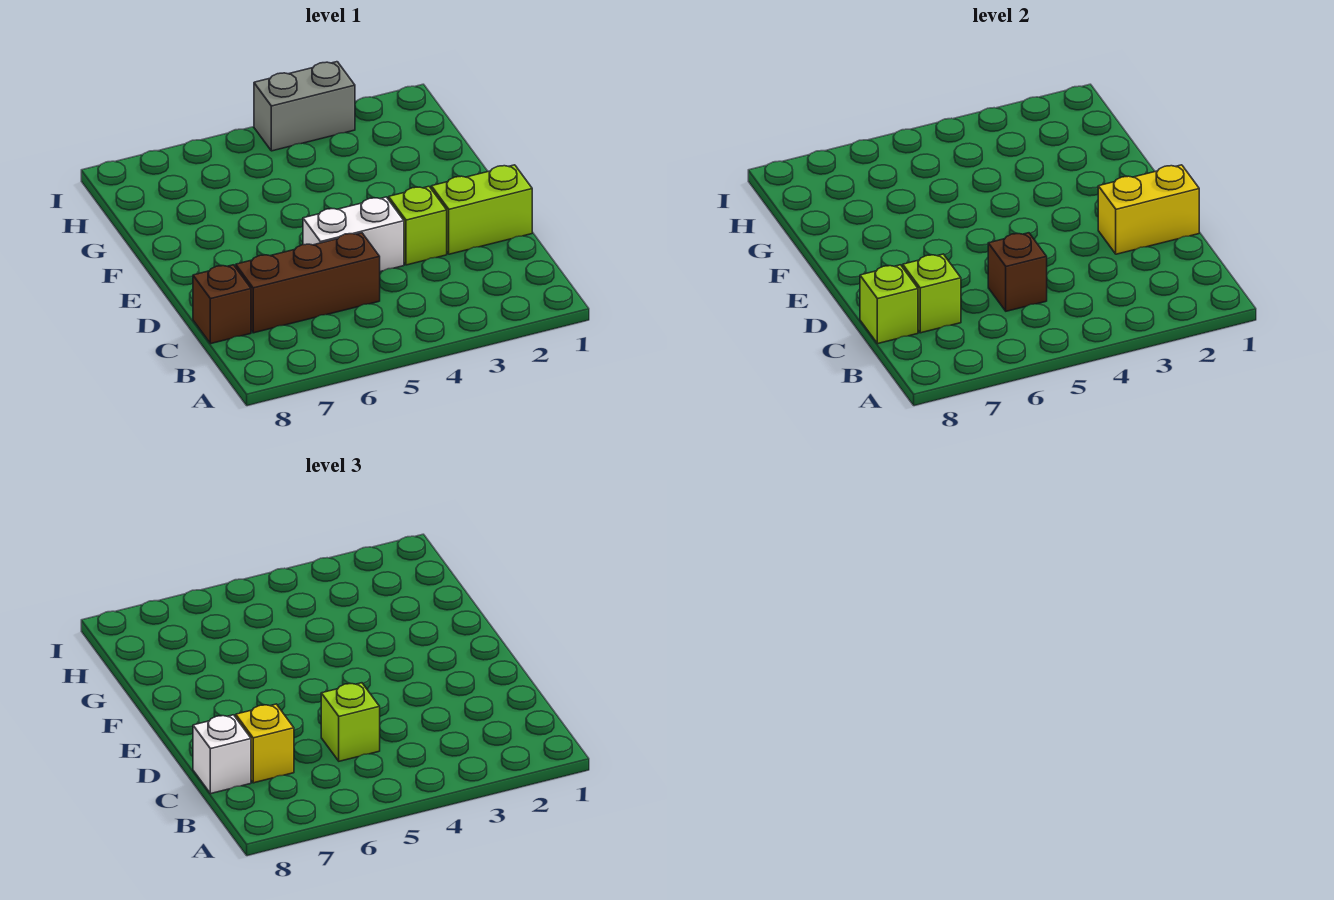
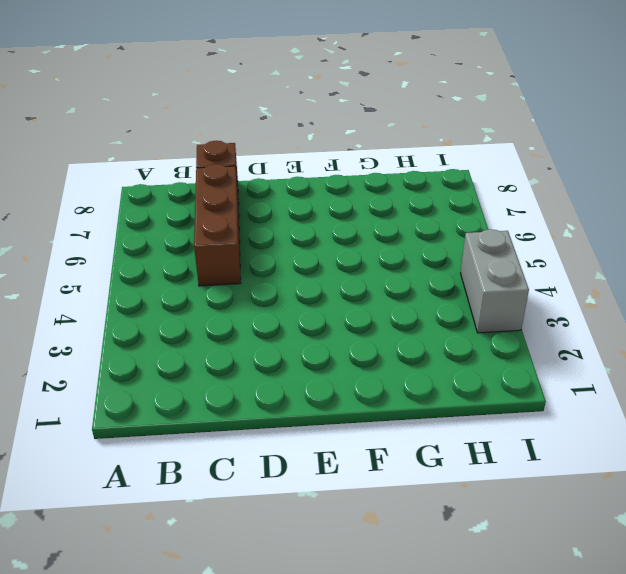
none -> lime brick D1:D2 level 1
none -> lime brick D3 level 1
none -> white brick D4:D5 level 1

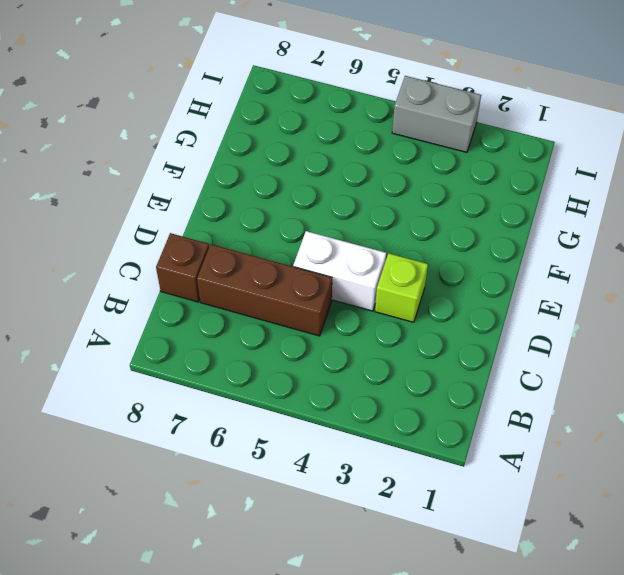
none -> lime brick D1:D2 level 1
none -> brown brick C5 level 2
none -> lime brick C7 level 2

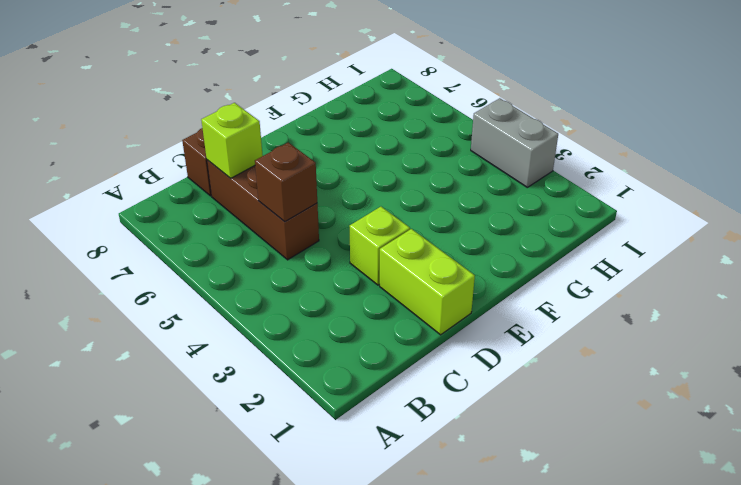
none -> white brick D4:D5 level 1
none -> lime brick C8 level 2
none -> yellow brick D1:D2 level 2

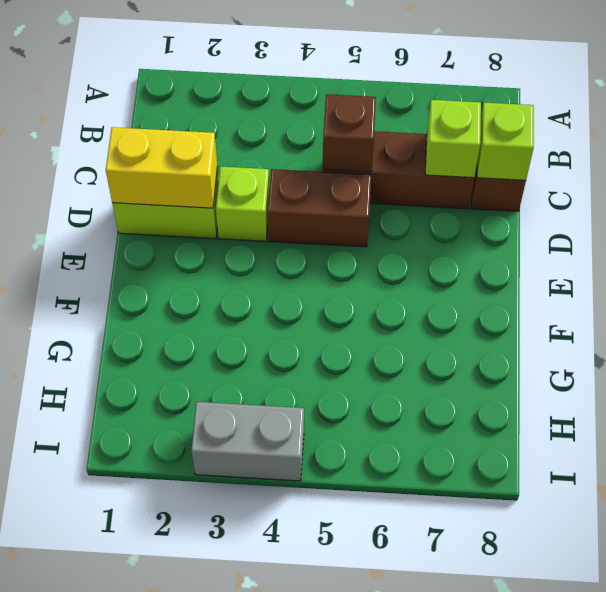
brown brick D4:D5 level 1 -> white brick D4:D5 level 1
none -> lime brick C5 level 3
none -> yellow brick C7 level 3
none -> white brick C8 level 3

